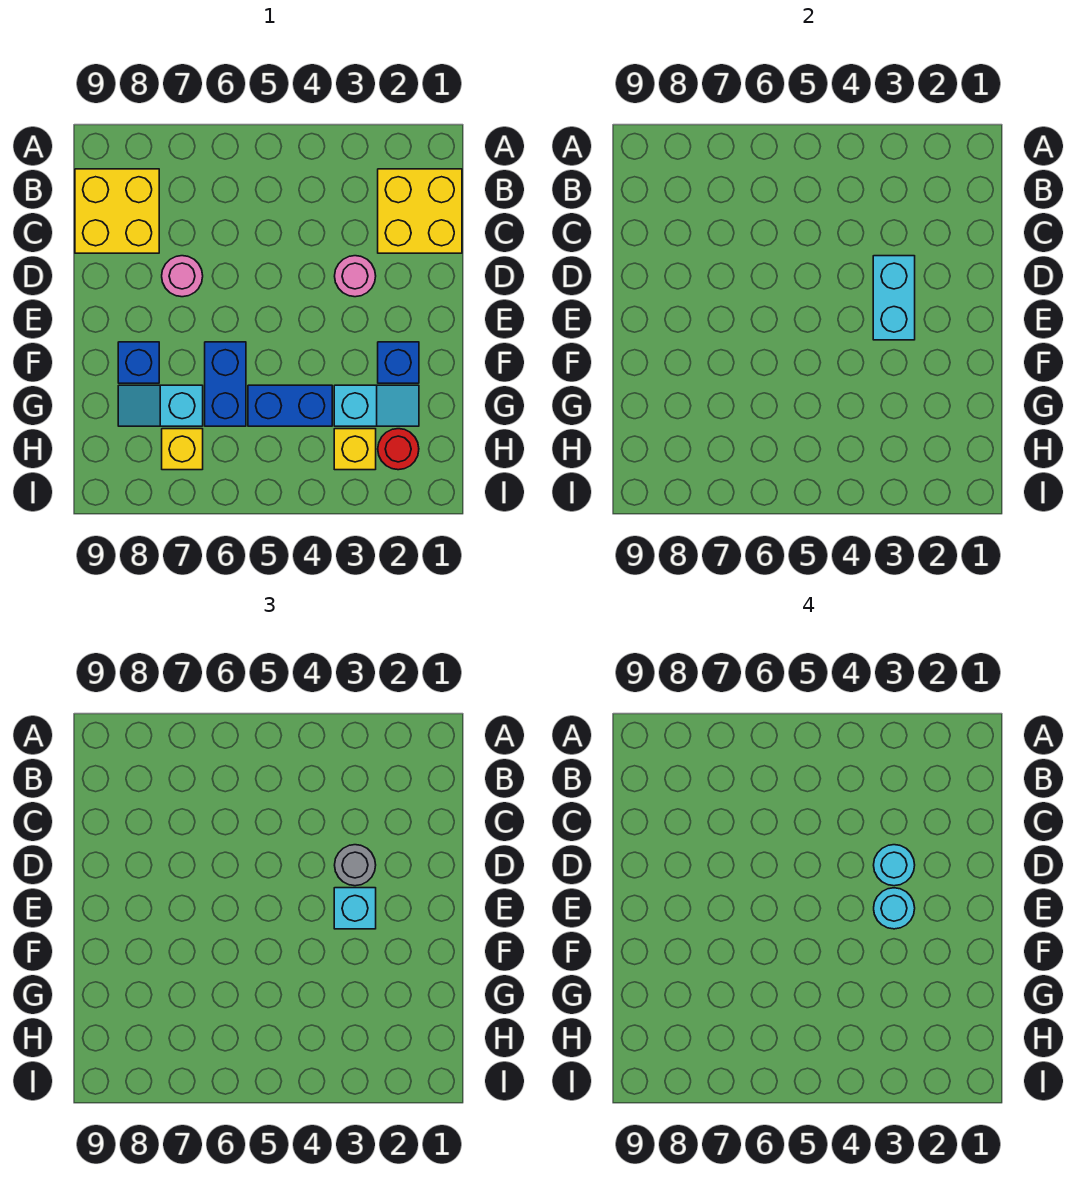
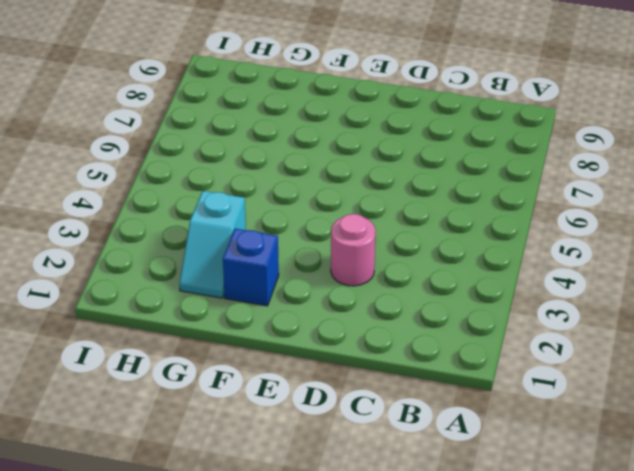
none -> yellow brick B1:C2 level 1
none -> yellow brick B8:C9 level 1
none -> pink round brick D7 level 1

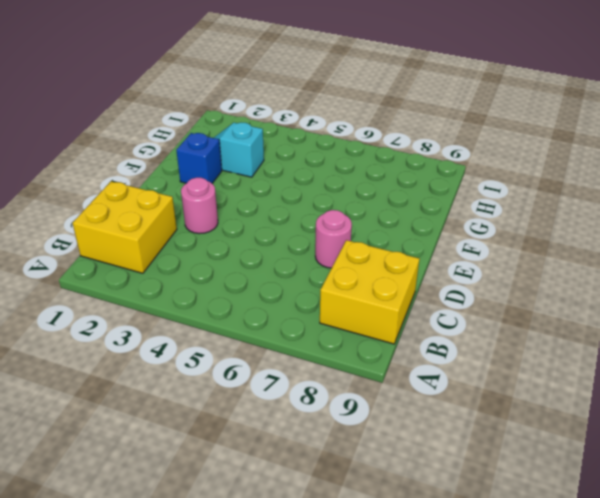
none -> blue brick F6:G6 level 1
none -> blue brick F8 level 1
none -> blue brick G4:G5 level 1

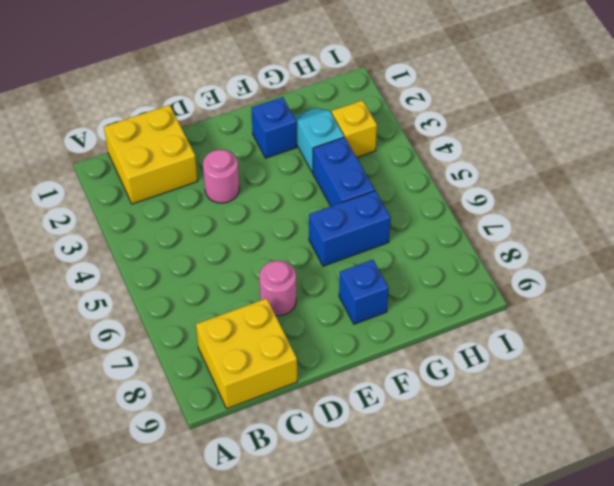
none -> cyan slope G7:G8 level 1 top 7
none -> red round brick H2 level 1
none -> yellow brick H7 level 1

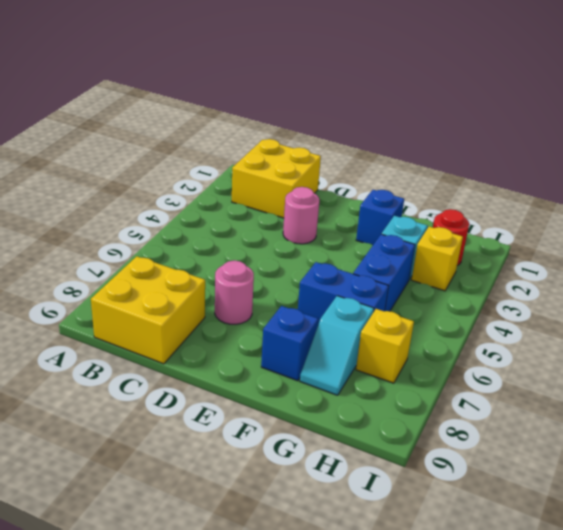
none -> cyan brick D3:E3 level 2
none -> grey round brick D3 level 3
none -> cyan brick E3 level 3

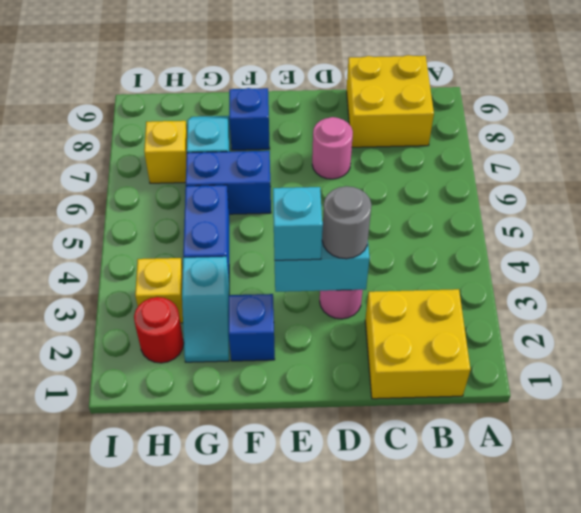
none -> cyan round brick D3 level 4
none -> cyan round brick E3 level 4

